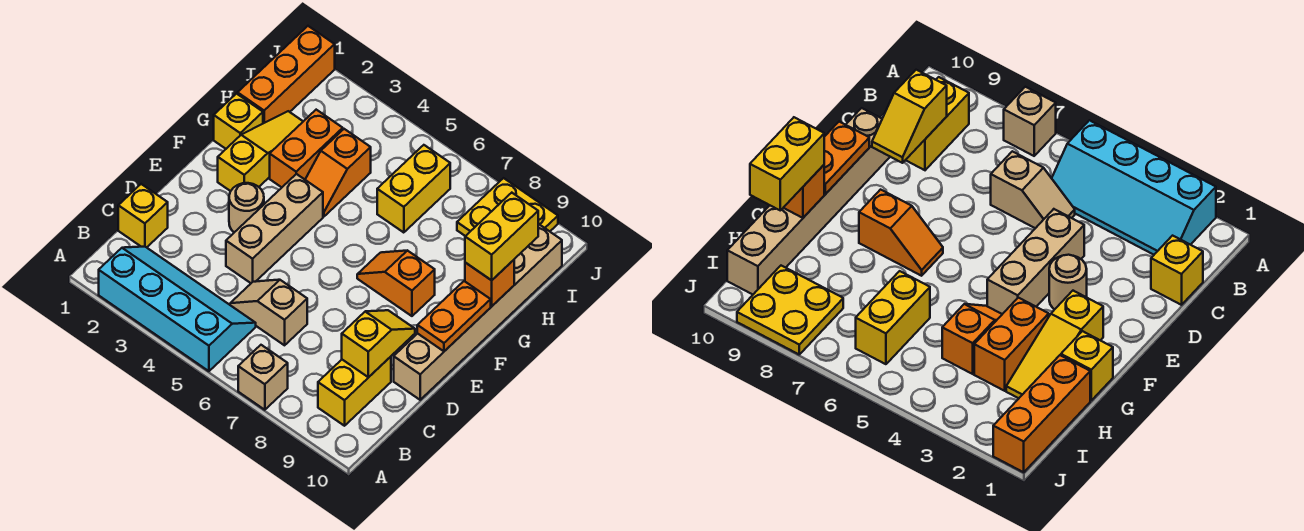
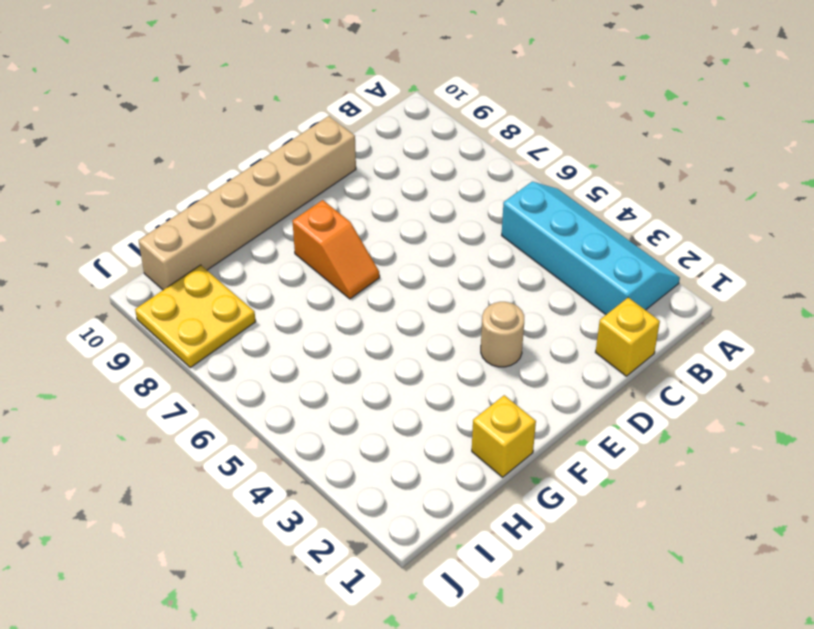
cyan slope A2:B5 level 1 top B -> cyan slope A2:B5 level 1 top A
none -> tan brick A7 level 1
none -> yellow brick B9:C9 level 1
none -> tan slope C5:C6 level 1 top 6

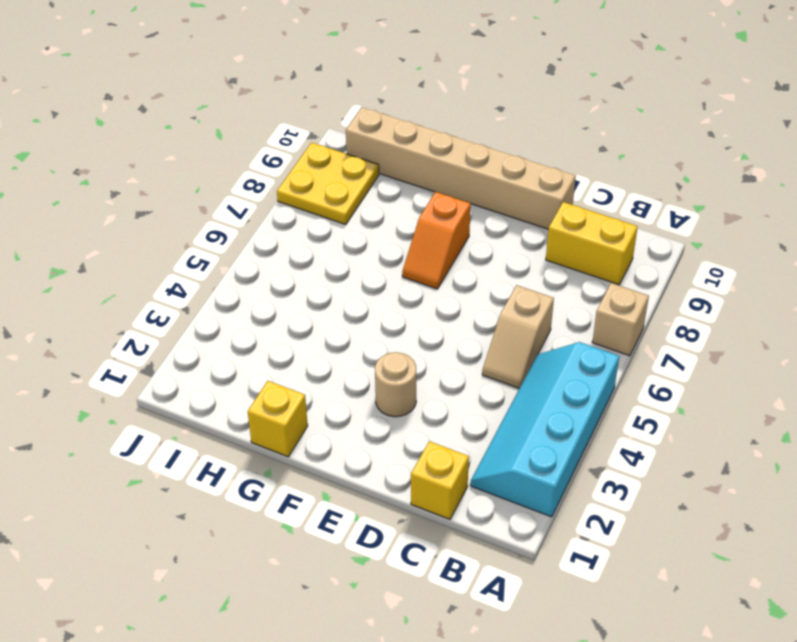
none -> tan brick D4:F4 level 1
none -> yellow slope F2:H2 level 1 top F
none -> orange brick G3:H3 level 1

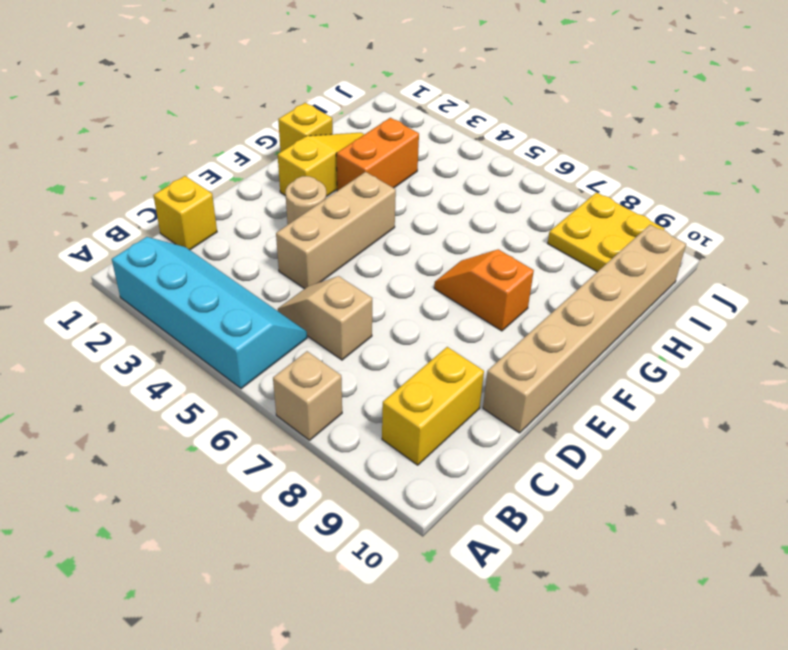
none -> orange slope G4:H4 level 1 top H
none -> orange brick H1:J1 level 1
none -> yellow brick H6:I6 level 1

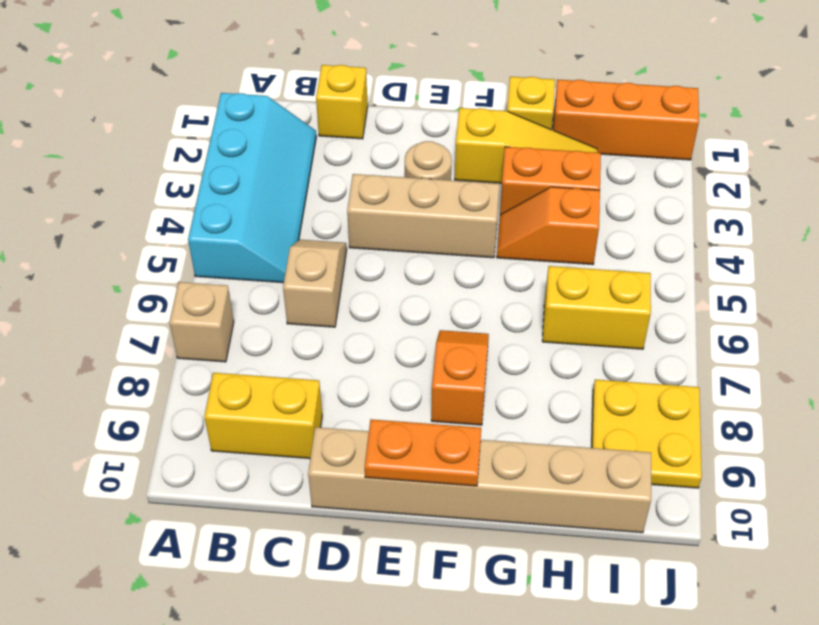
none -> yellow slope C9:D9 level 2 top C
none -> orange brick G10 level 2
none -> yellow brick G10:H10 level 3

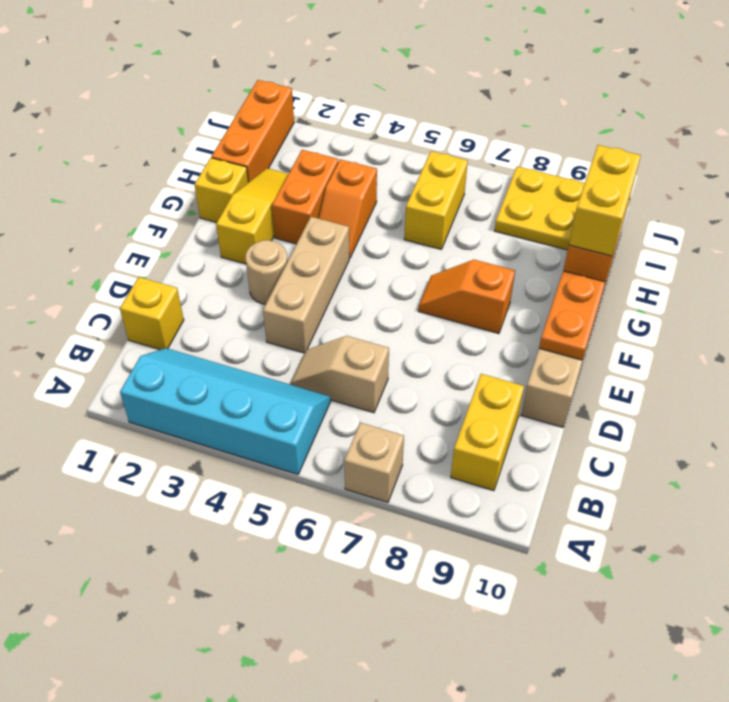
none -> yellow slope C9:D9 level 2 top C

